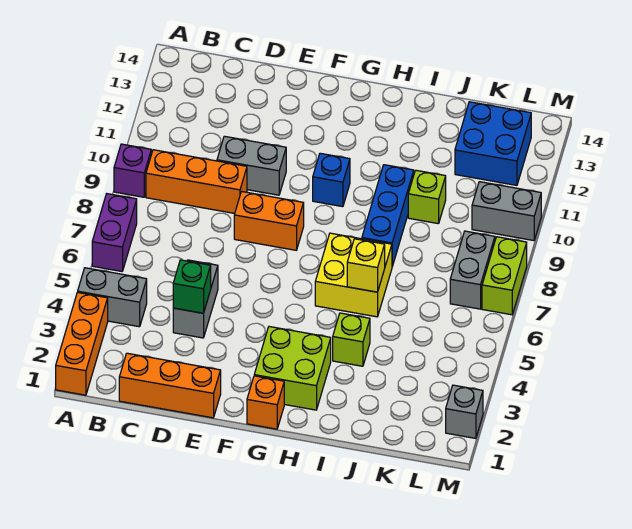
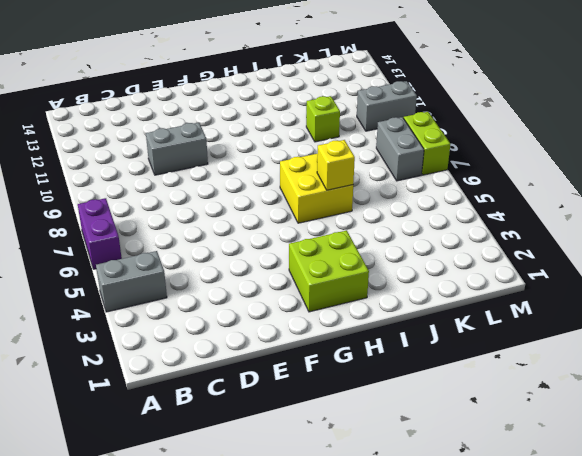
none -> orange brick A1:A3 level 1
none -> purple brick A9 level 1
none -> orange brick B9:D9 level 1

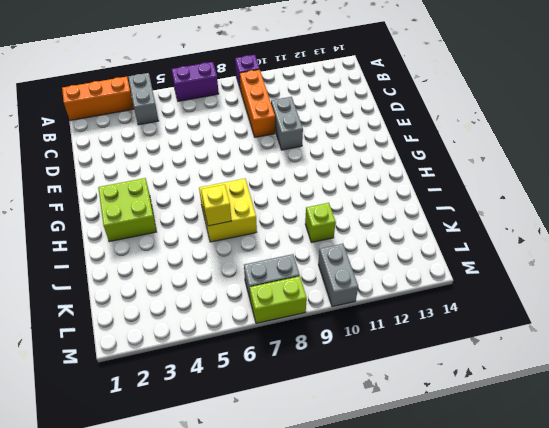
none -> orange brick C1:E1 level 1
none -> grey brick D4:D5 level 1
none -> orange brick E8:F8 level 1

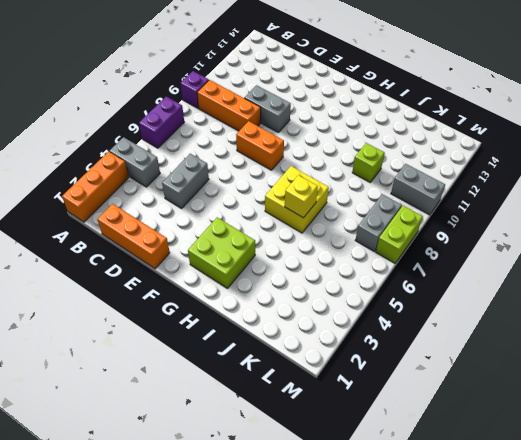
none -> orange brick G1 level 1
none -> blue brick G10 level 1
none -> lime brick I4 level 1

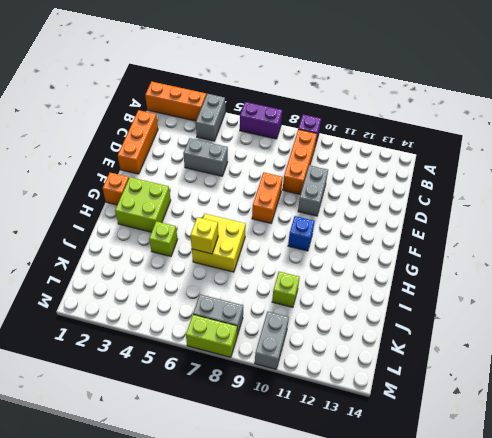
none -> blue brick I8:I10 level 1
none -> blue brick K12:L13 level 1
none -> grey brick M2 level 1

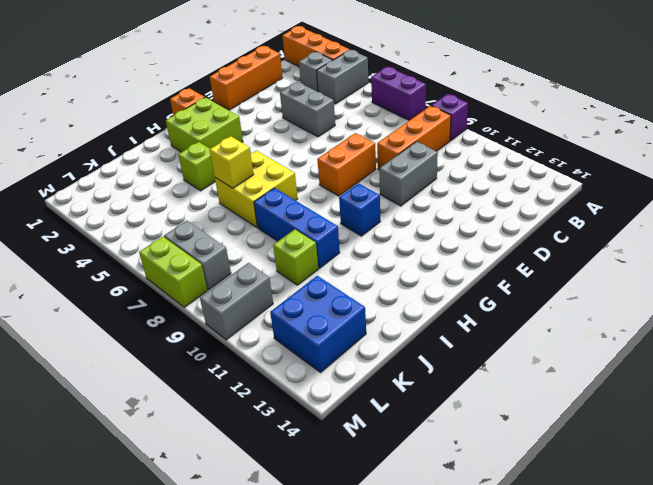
grey brick B3 level 1 -> grey brick M2 level 1
none -> green brick D4 level 2

